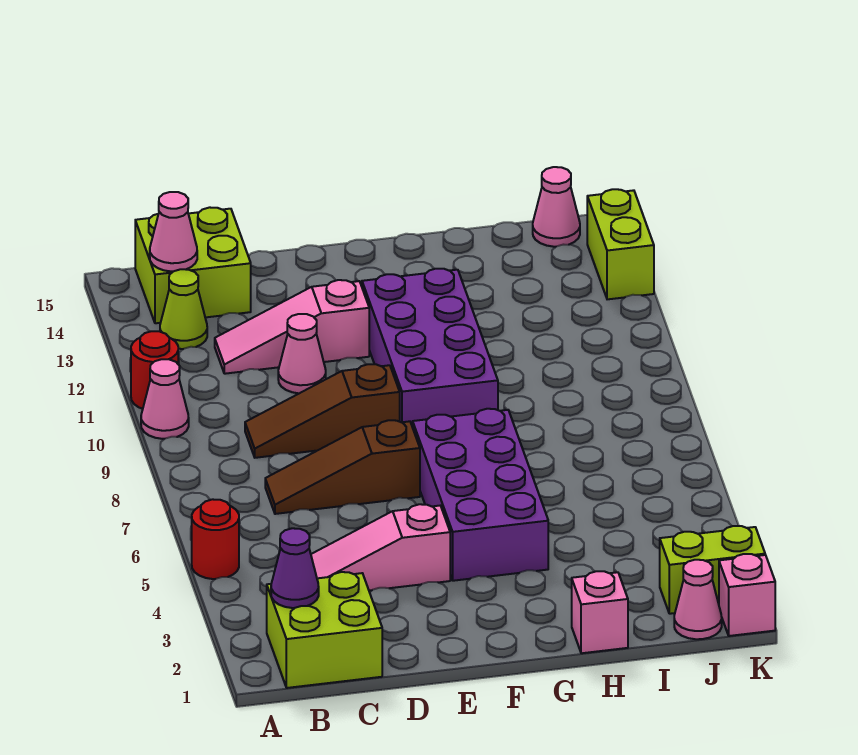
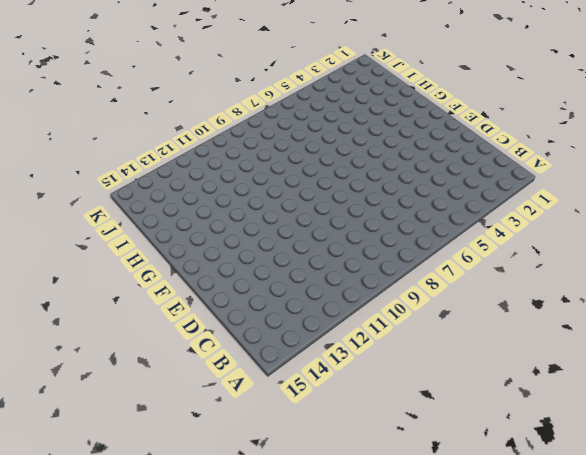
none -> red round brick A5 level 1
none -> pink cone A10 level 1
none -> red round brick A11 level 1

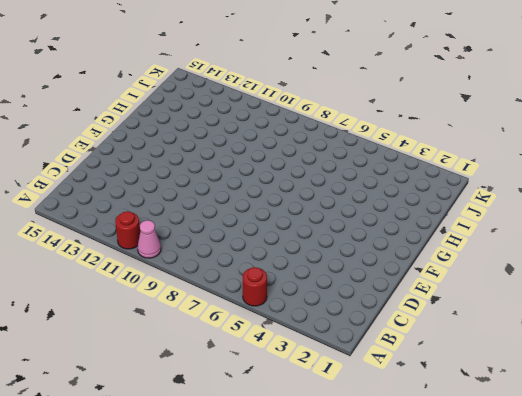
none -> lime brick B1:C2 level 1
none -> lime cone B13 level 1
none -> lime brick B14:C15 level 1

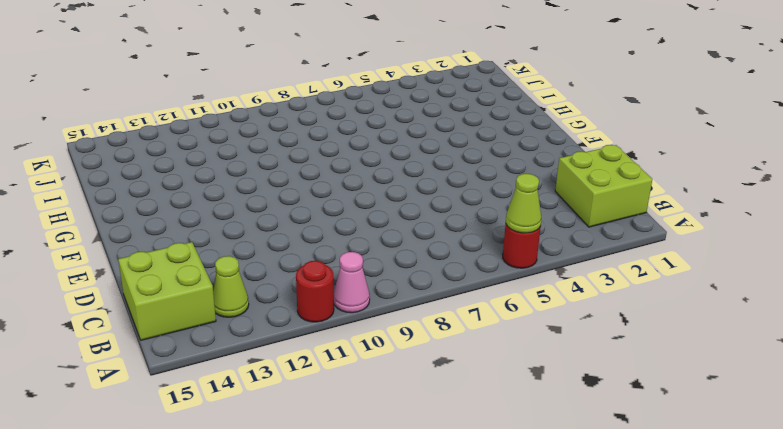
lime cone A5 level 2 -> none
none -> pink slope C4:E4 level 1 top E
none -> brown slope C7:E7 level 1 top E
none -> brown slope C9:E9 level 1 top E

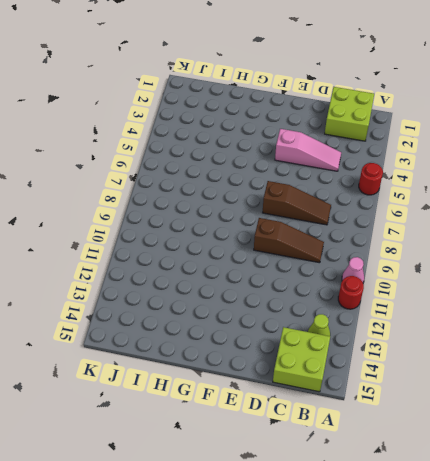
none -> pink slope C12:E12 level 1 top E
none -> pink cone D11 level 1
none -> purple brick F4:G7 level 1

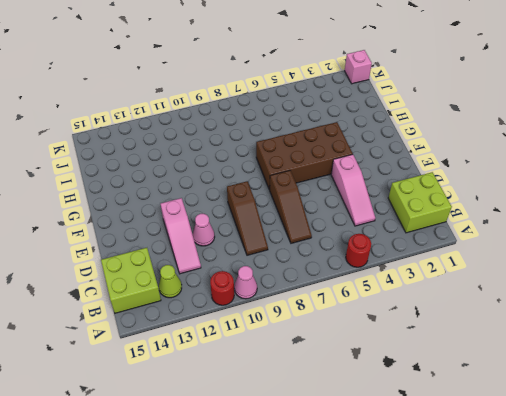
brown brick F4:G7 level 1 -> purple brick F4:G7 level 1
none -> purple brick F9:G12 level 1
none -> pink brick H1 level 1
none -> pink cone J1 level 1

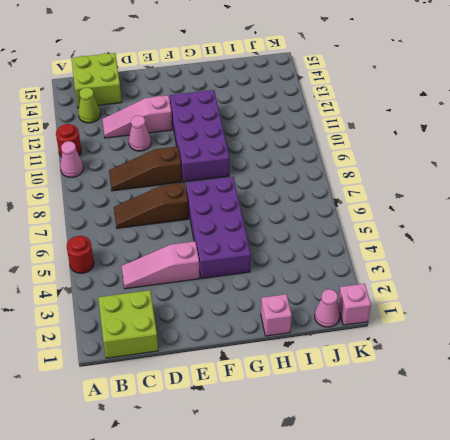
none -> lime brick J2:K2 level 1
none -> pink cone J15 level 1
none -> lime brick K13:K14 level 1

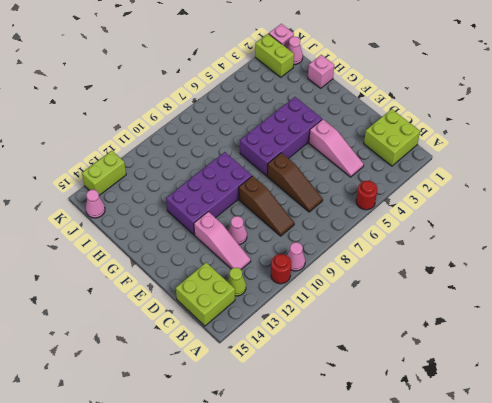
none -> purple cone B2 level 2
none -> pink cone B14 level 2

